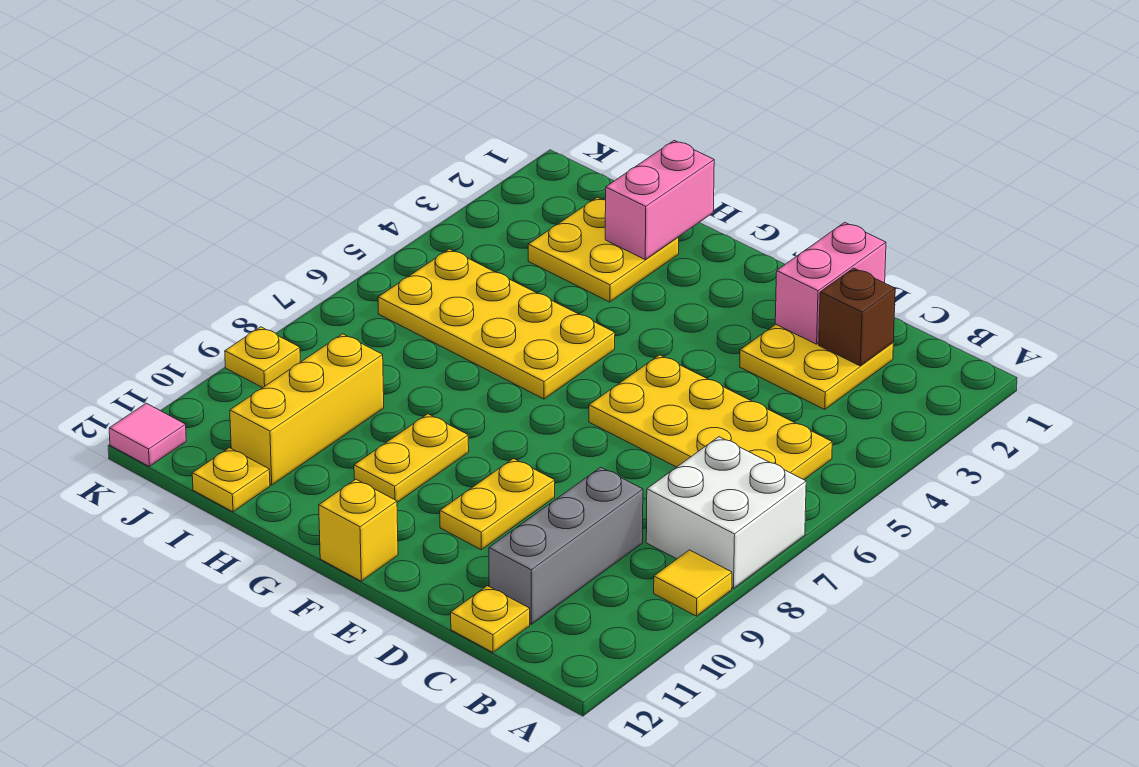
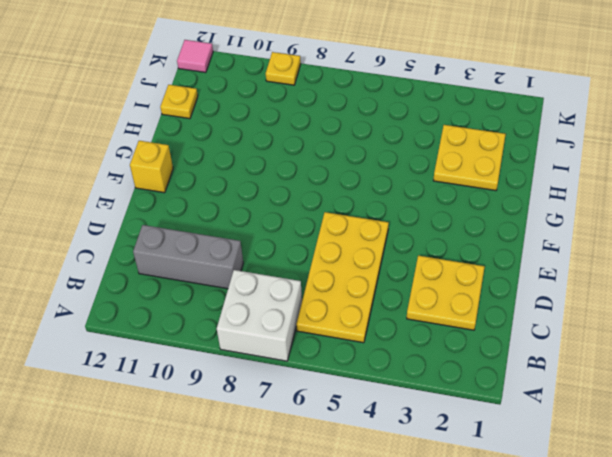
none -> yellow tile A9 level 1
none -> yellow plate C12 level 1
none -> yellow plate E9:E10 level 1

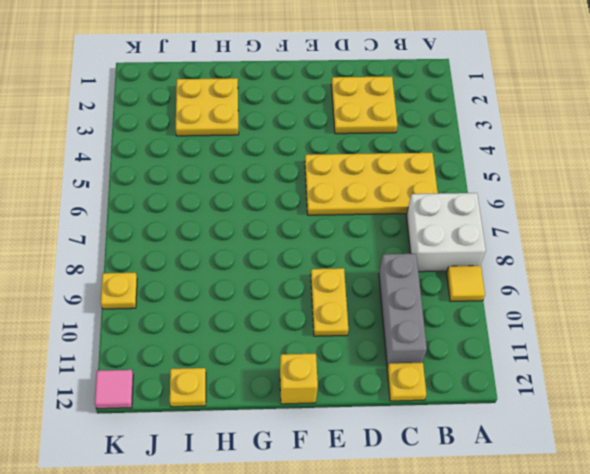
none -> yellow plate G5:J6 level 1
none -> yellow plate G9:G10 level 1
none -> yellow brick I9:I11 level 1

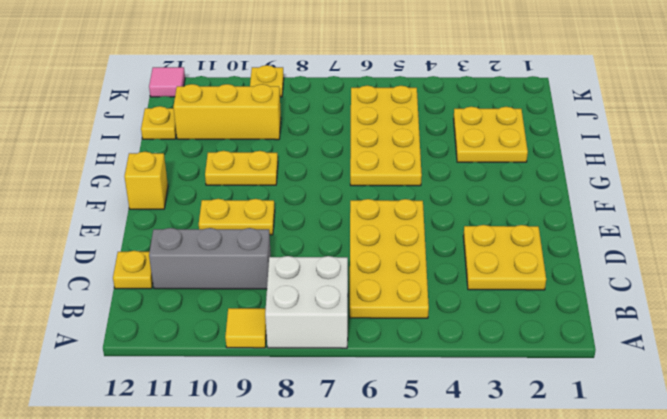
none -> brown brick C2 level 2
none -> pink brick D1:D2 level 2
none -> pink brick H1:H2 level 2

